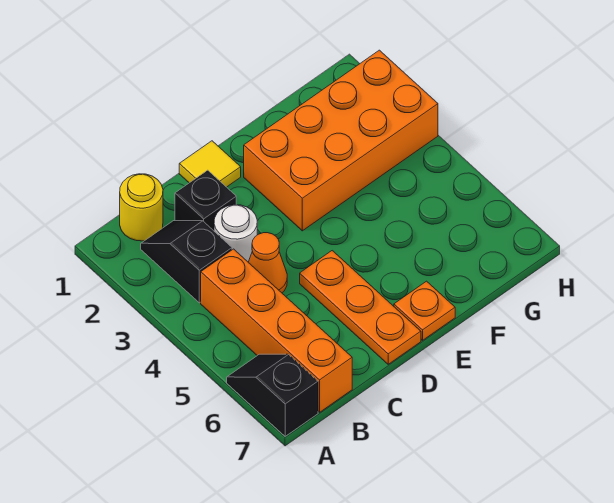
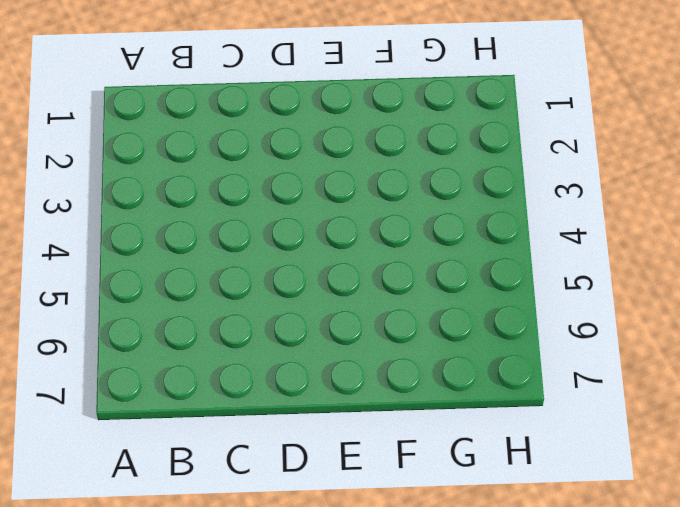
none -> black slope A6:A7 level 1 top 7
none -> yellow round brick B1 level 1

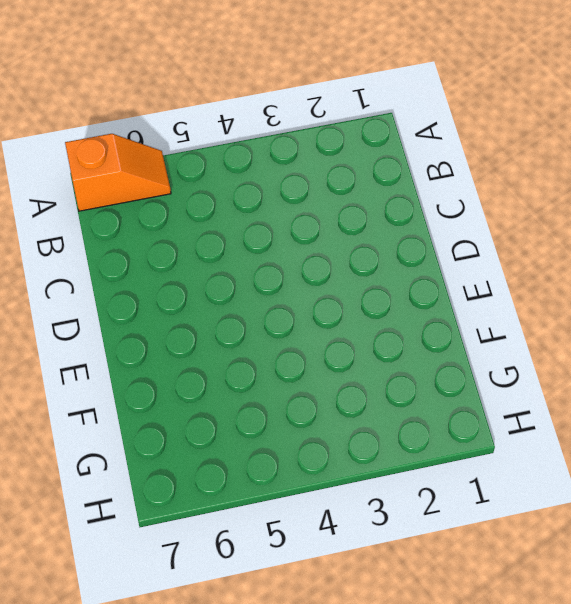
orange slope A6:A7 level 1 top 7 -> black slope A6:A7 level 1 top 7
none -> yellow round brick B1 level 1
none -> black slope B2:B3 level 1 top 3

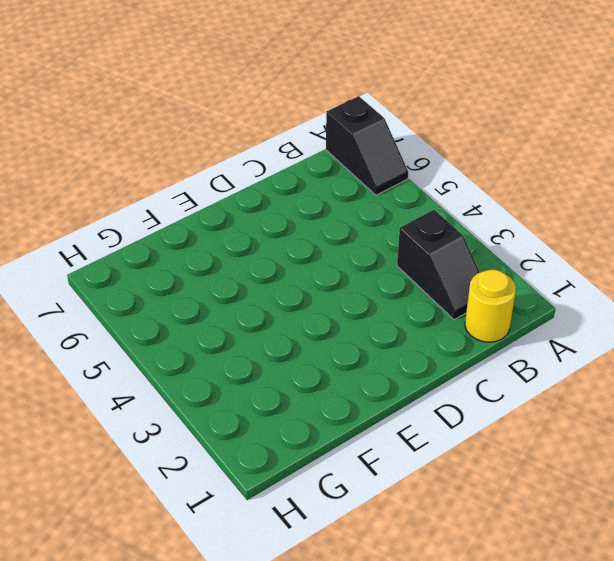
none -> orange brick B4:B7 level 1
none -> black brick C2 level 1

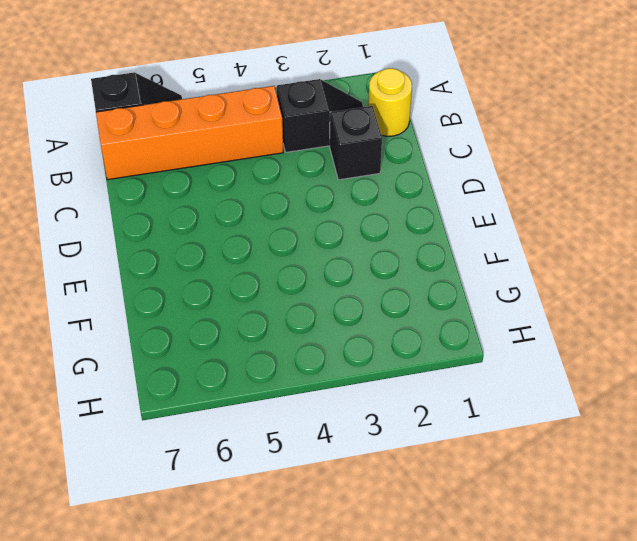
none -> white round brick C3 level 1
none -> orange cone C4 level 1

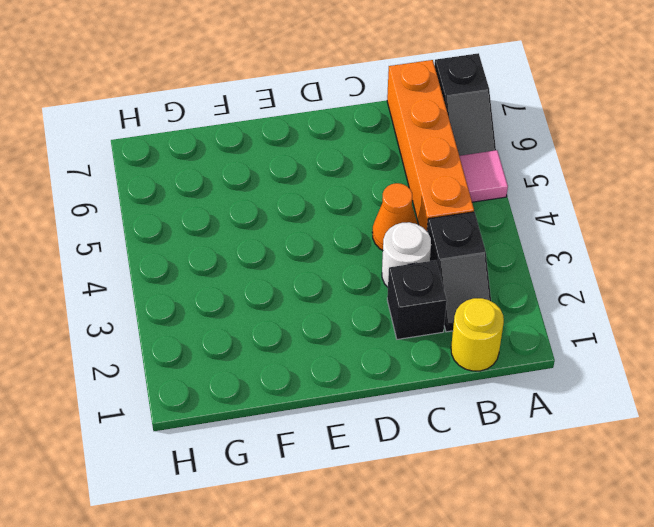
pink tile A5 level 1 -> none
none -> yellow tile D1 level 1
none -> orange plate D5:D7 level 1

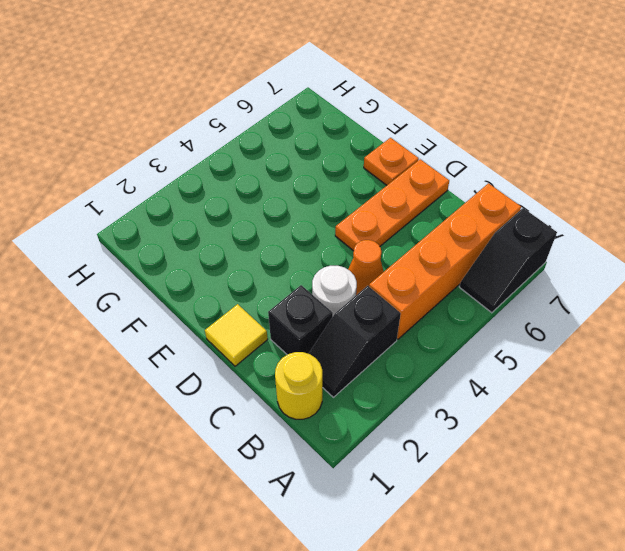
none -> orange brick E2:H3 level 1

